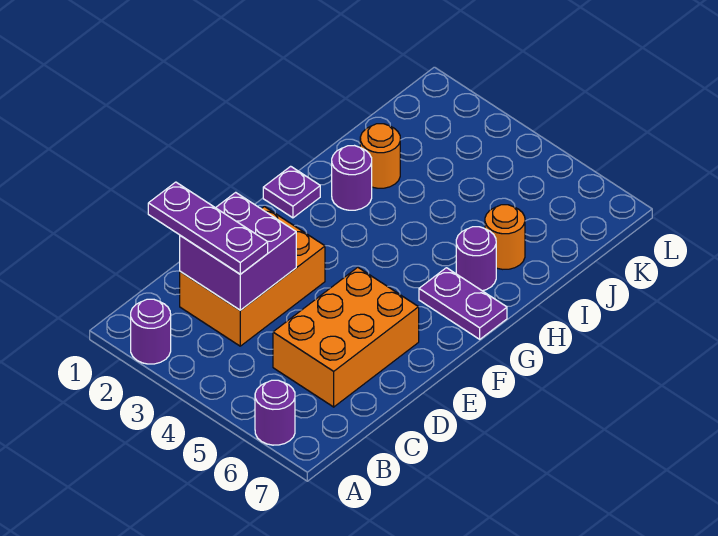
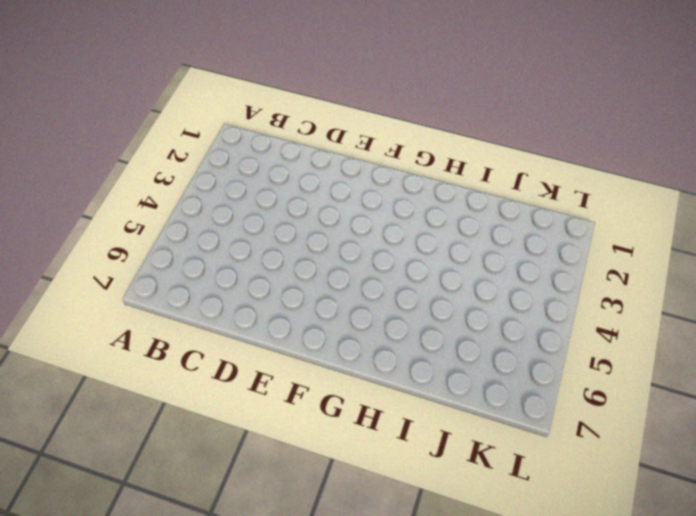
none -> purple round brick A2 level 1
none -> purple round brick A6 level 1
none -> orange brick C2:E3 level 1

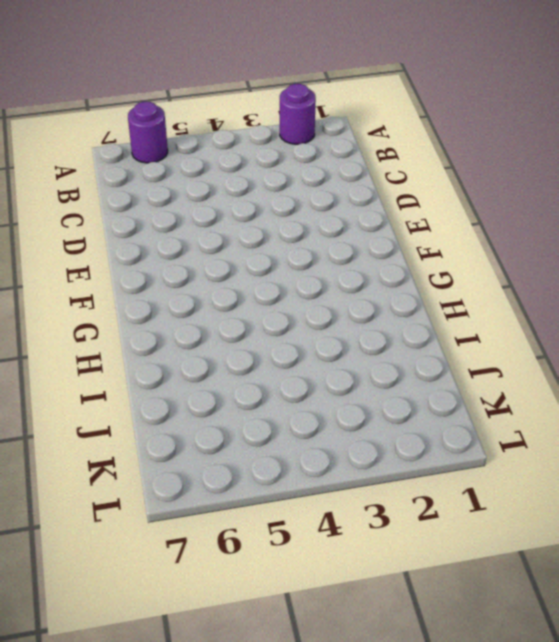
none -> orange brick C2:E3 level 1
none -> orange brick C5:E6 level 1
none -> purple plate G1 level 1

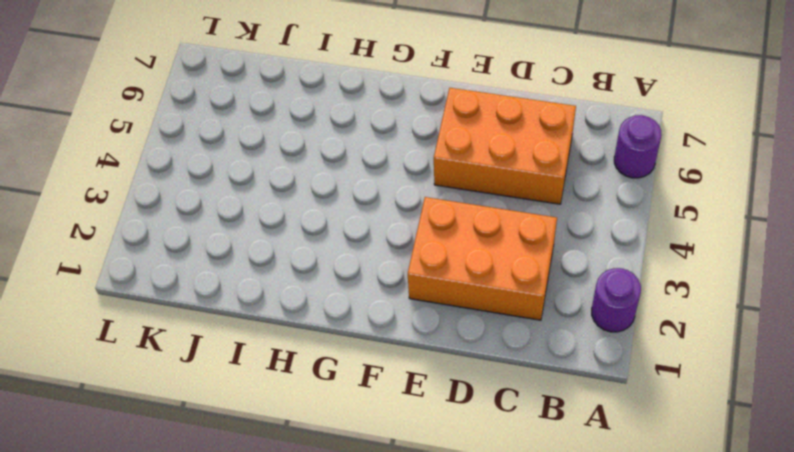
none -> purple plate G1 level 1
none -> purple plate G6:G7 level 1
none -> purple round brick H2 level 1

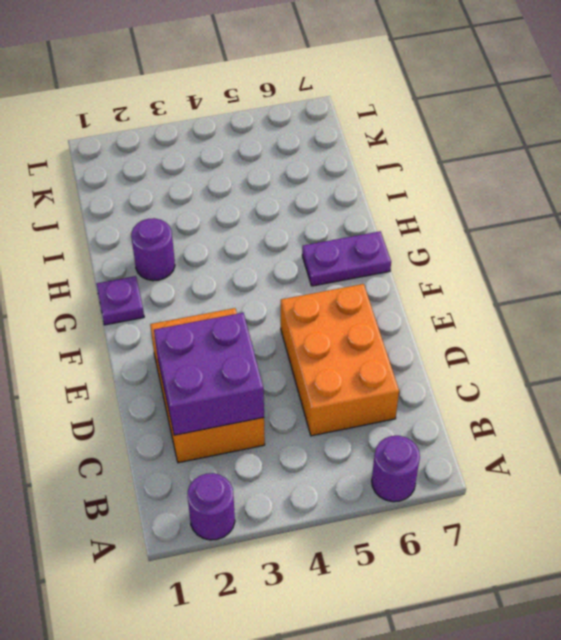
none -> purple round brick H6 level 1
none -> orange round brick I2 level 1
none -> orange round brick I6 level 1

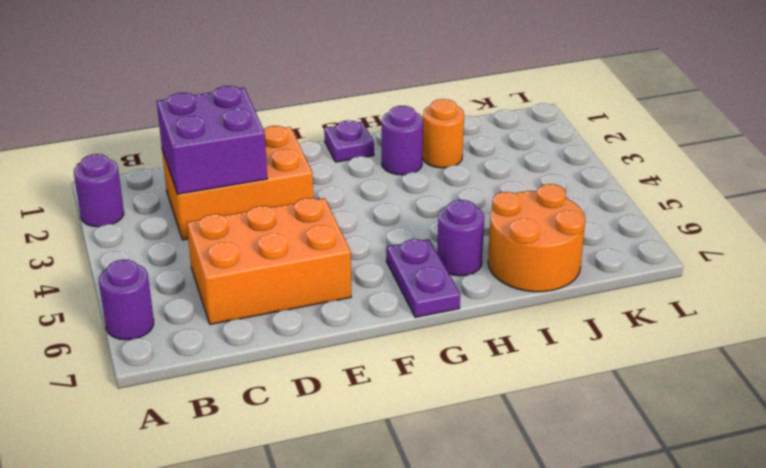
orange round brick I6:J7 level 1 -> orange round brick I6 level 1
none -> purple plate C1:C3 level 3

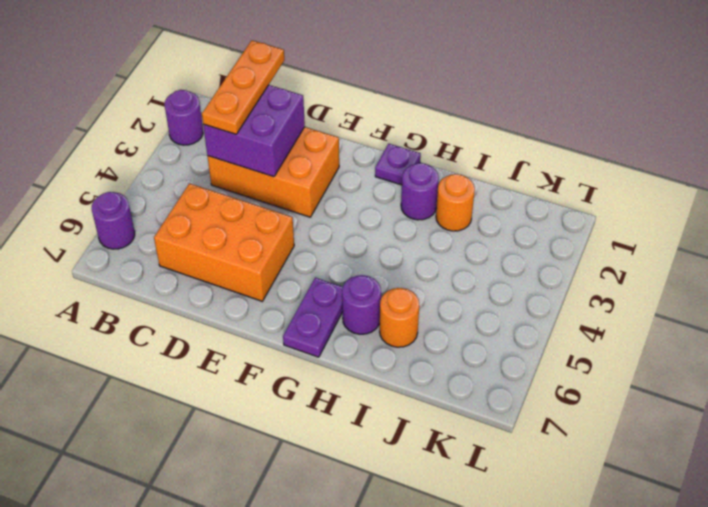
orange plate C1:C3 level 3 -> purple plate C1:C3 level 3

